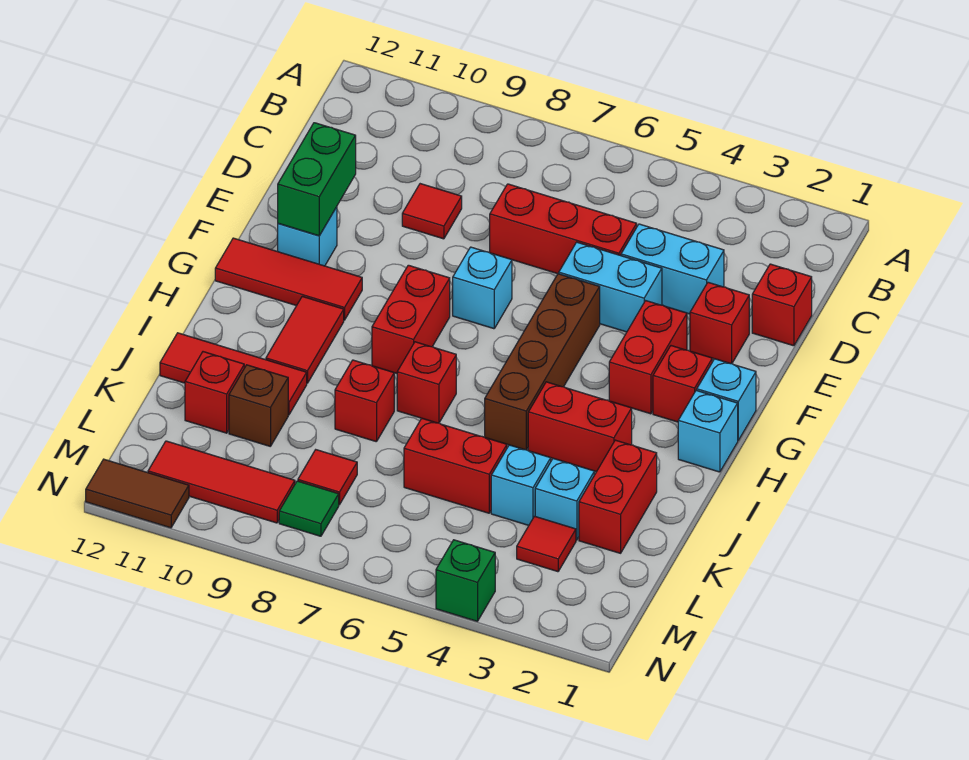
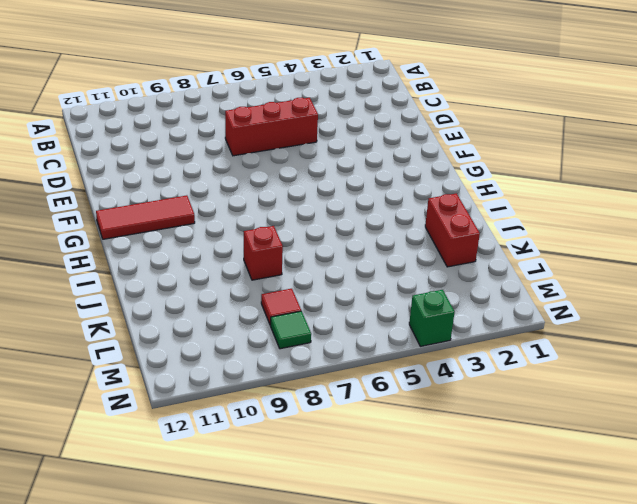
none -> red brick D1 level 1
none -> cyan brick D3:D4 level 1
none -> red tile D9 level 1
none -> red brick E2 level 1

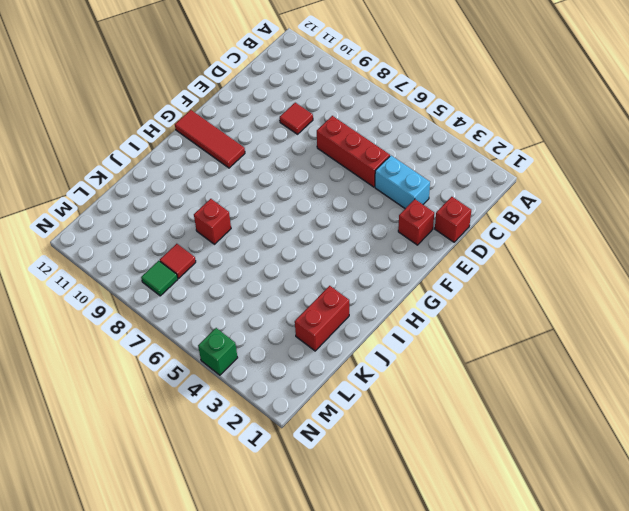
none -> cyan brick E4:E5 level 1
none -> red brick F3:G3 level 1
none -> brown brick F5:I5 level 1
none -> cyan brick F7 level 1

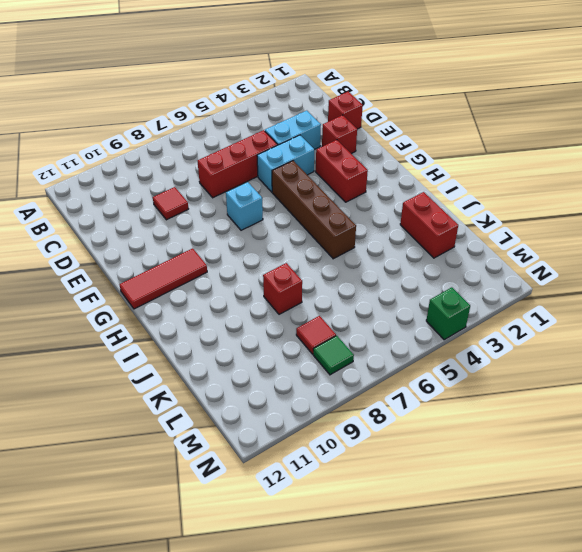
none -> cyan brick F11 level 1
none -> cyan brick G1 level 1
none -> red brick G2 level 1
none -> red brick G8:H8 level 1

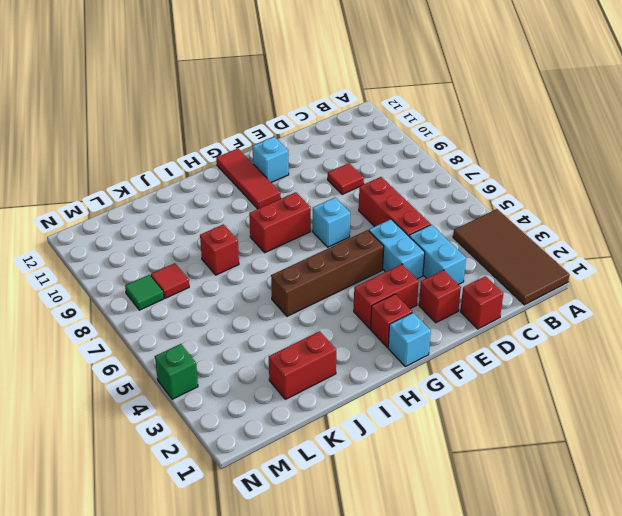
brown tile A1:B4 level 1 -> none
none -> cyan brick H1 level 1
none -> red tile H10:I10 level 1
none -> red brick I3:I4 level 1
none -> red brick I7 level 1

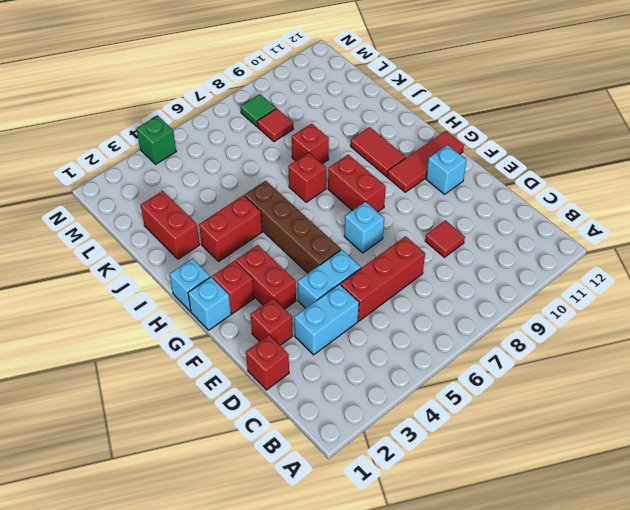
none -> red tile J10:J12 level 1
none -> cyan brick K3 level 1
none -> cyan brick K4 level 1
none -> red brick K5:K6 level 1

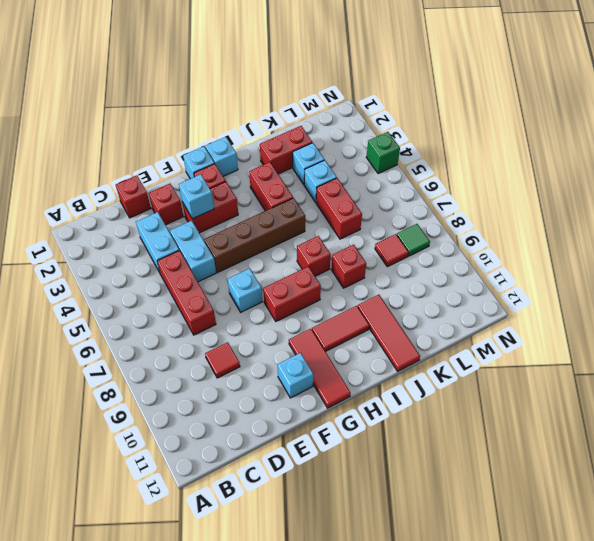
cyan brick F3 level 2 -> none
none -> brown brick K10 level 1
none -> red brick K11 level 1
none -> red tile L3 level 1
none -> red tile M9:M11 level 1

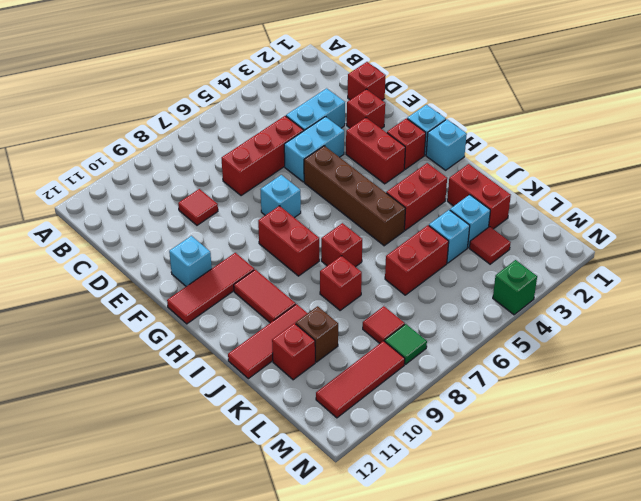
none -> brown tile N11:N12 level 1
none -> green brick E11:F11 level 2

